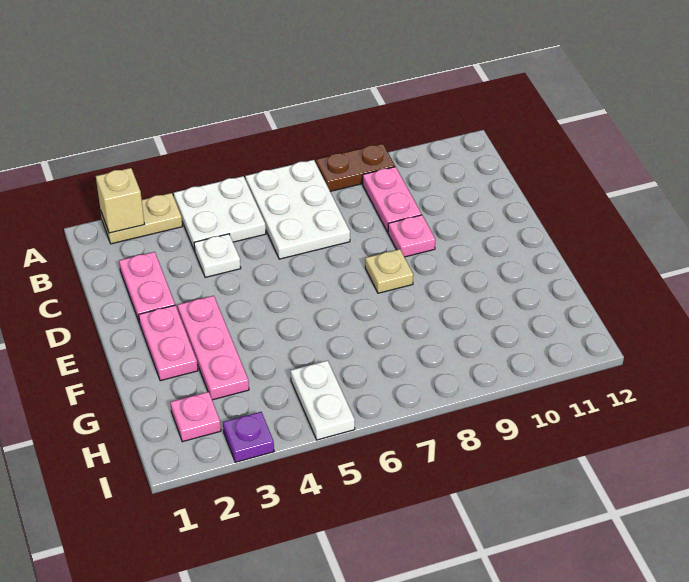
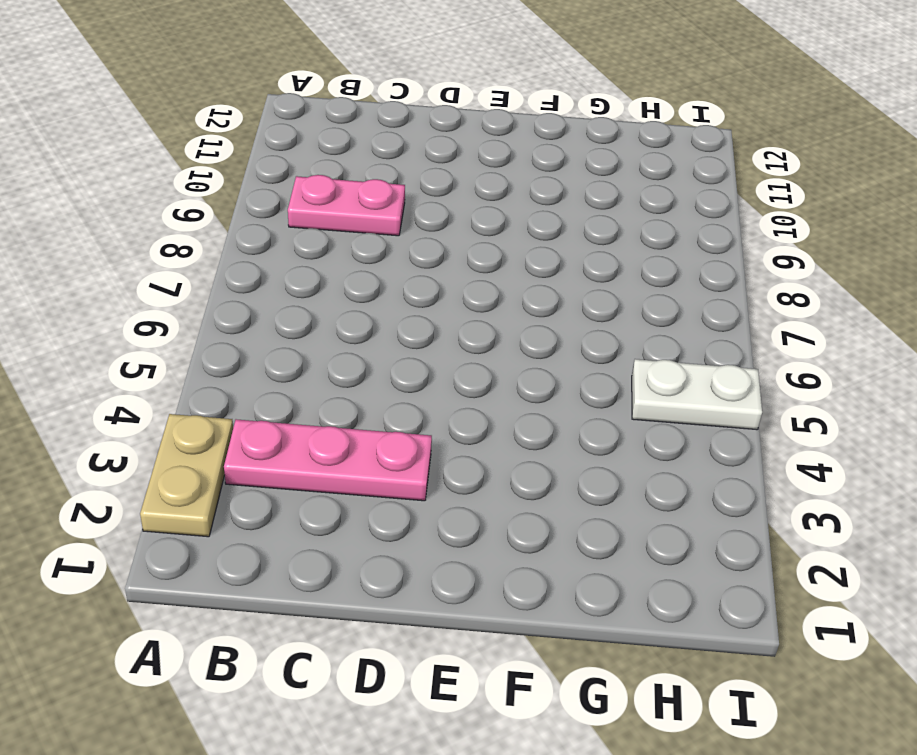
pink plate B3:D3 level 1 -> pink plate E3:G3 level 1
none -> white plate A4:B5 level 1
none -> white plate A6:C7 level 1
none -> brown plate A8:A9 level 1

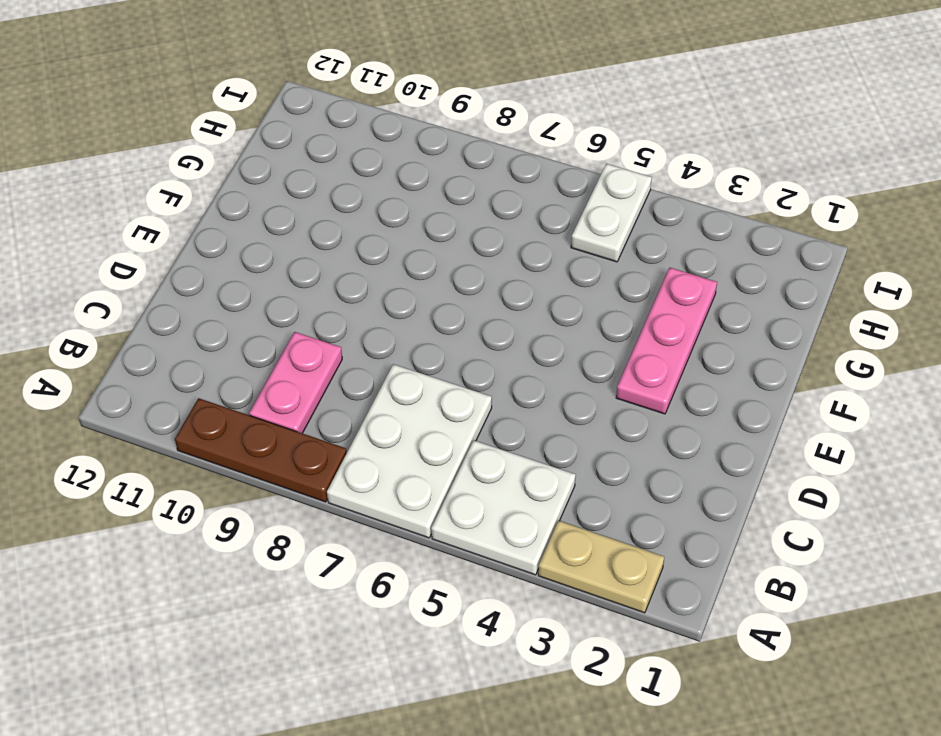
brown plate A8:A10 level 1 -> brown plate A8:A9 level 1
none -> pink plate C2:D2 level 1
none -> white plate C4 level 1
none -> pink plate D9 level 1

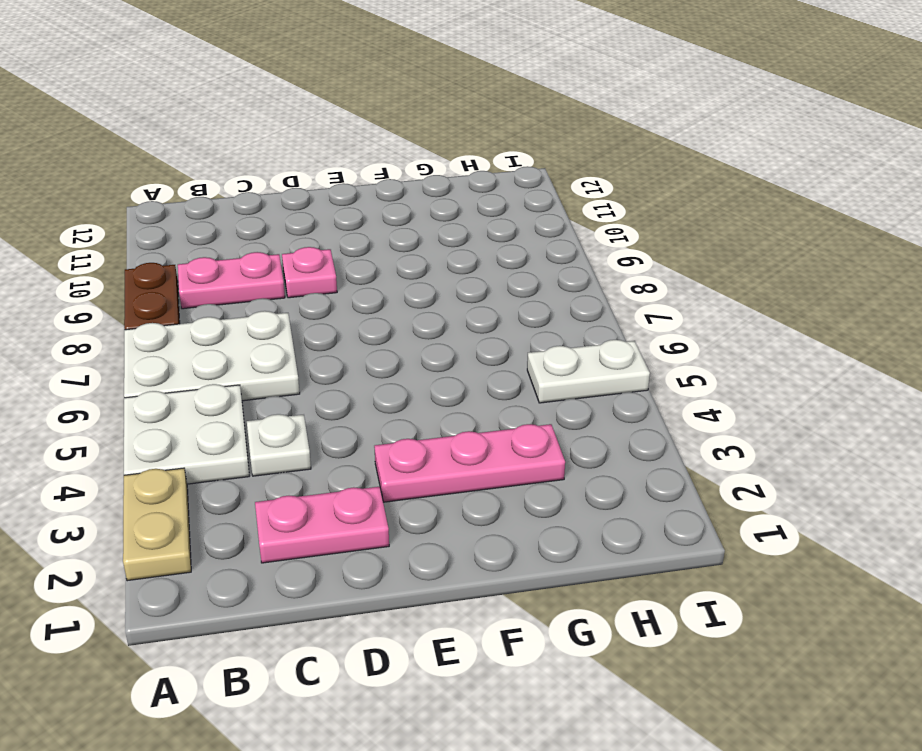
none -> pink plate E2:F2 level 1
none -> tan plate E8 level 1
none -> pink plate H2 level 1

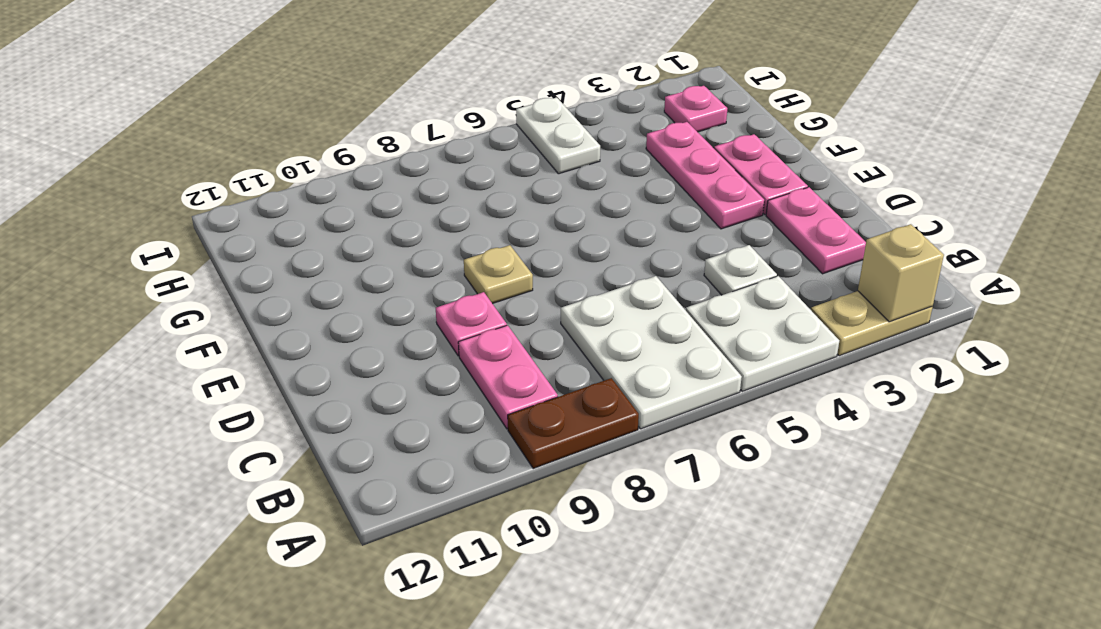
none -> purple plate I3 level 1

